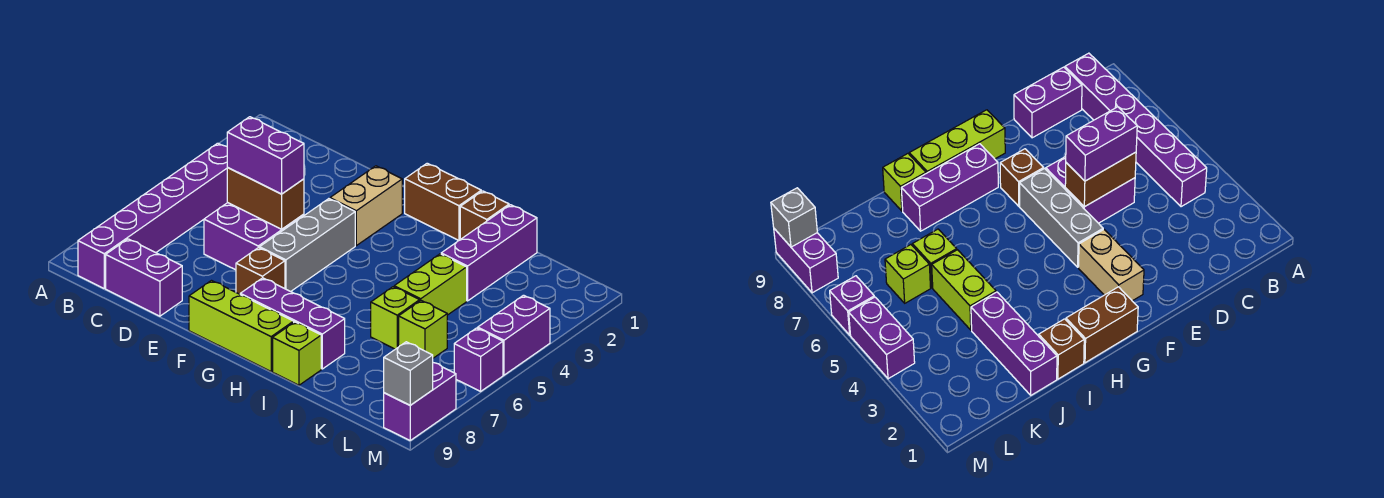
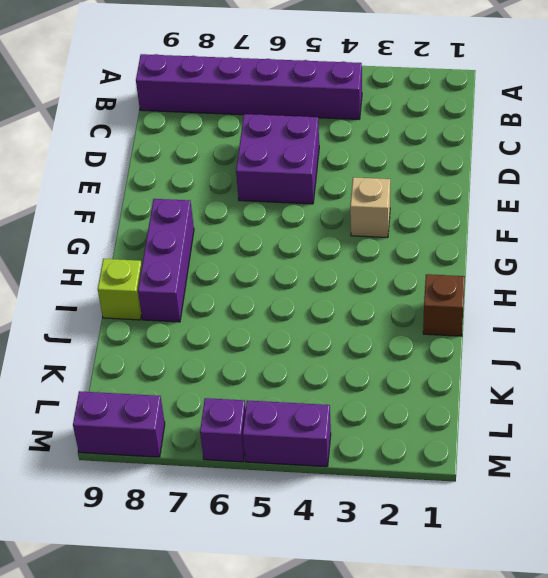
tan brick F3 level 1 -> tan brick F2:F3 level 1
none -> purple brick C9:D9 level 1
none -> grey brick F4:F6 level 1
none -> brown brick F7 level 1

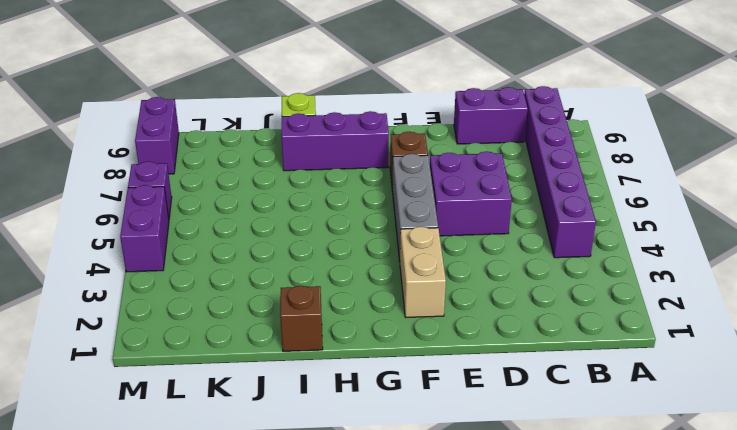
none -> lime brick F9:H9 level 1
none -> brown brick G1:H1 level 1
none -> purple brick J1:J3 level 1

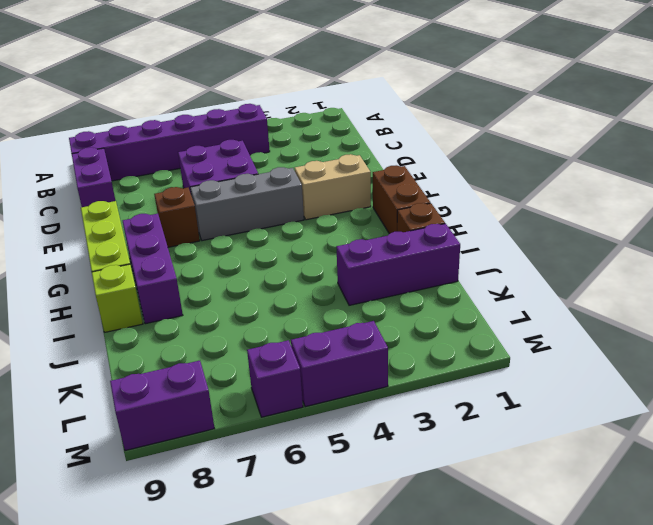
none -> lime brick J4:J5 level 1
none -> lime brick J6 level 1
none -> lime brick K6 level 1

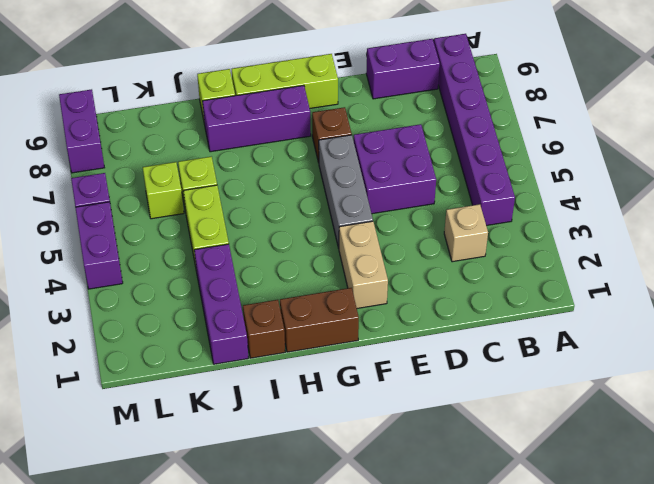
tan brick C3 level 1 -> none
none -> brown brick D5:E5 level 2
none -> grey brick M9 level 2
none -> purple brick D5:E5 level 3

